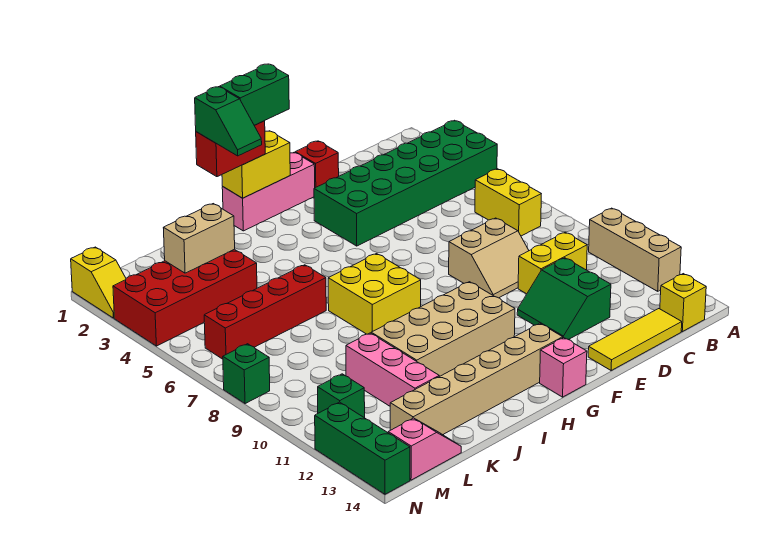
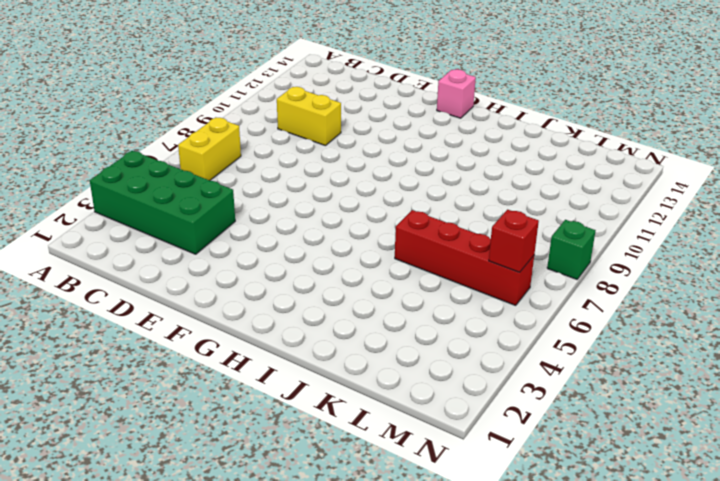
green brick A3:D4 level 1 -> green brick A3:F4 level 1
red brick M6 level 2 -> red brick E1 level 1
none -> tan brick A10:A12 level 1
none -> yellow brick B14 level 1
none -> yellow tile C14:E14 level 1

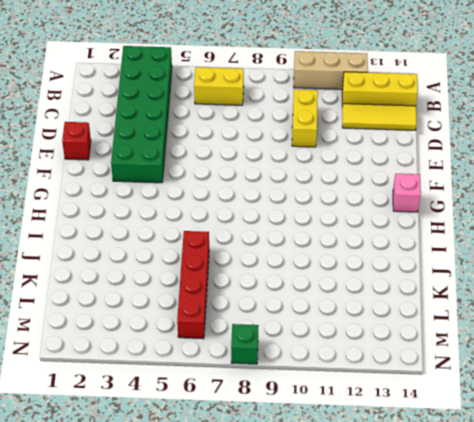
yellow brick B12:B14 level 1 -> yellow brick B14 level 1
yellow tile C12:C14 level 1 -> yellow tile C14:E14 level 1
none -> tan slope D8:E9 level 1 top 8
none -> green slope D11:E12 level 1 top D
none -> pink brick F1:H1 level 1

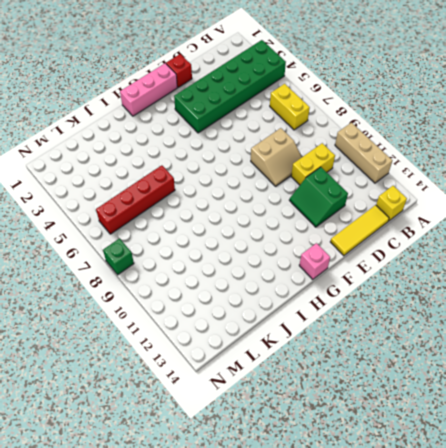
none -> tan brick G10:J11 level 1
none -> tan brick G13:L13 level 1
none -> yellow brick H7:I8 level 1

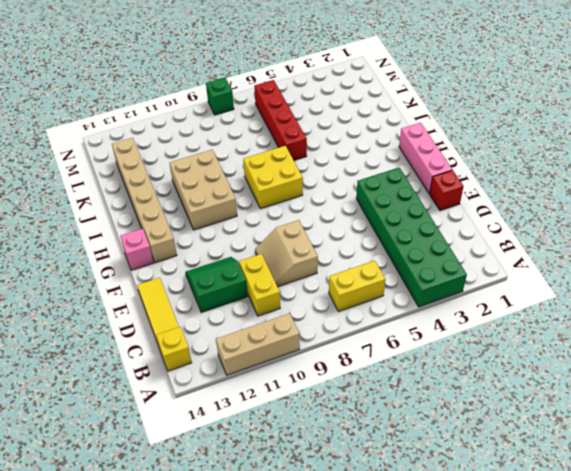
tan brick H10:J11 level 1 -> tan brick G10:J11 level 1
none -> red brick K3:N4 level 1
none -> pink brick K10:K12 level 1
none -> pink slope L14:M14 level 1 top M

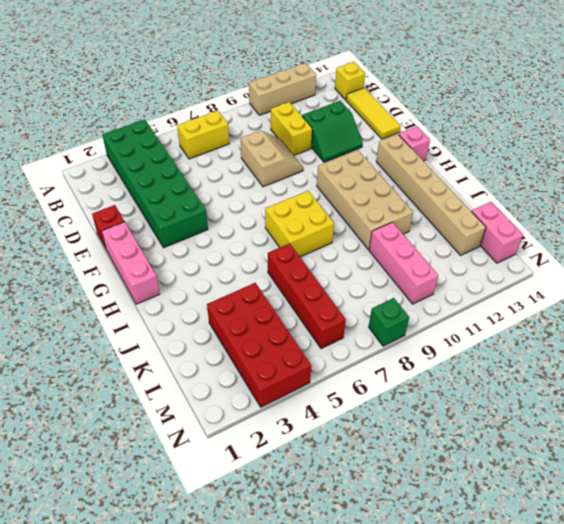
pink brick K10:M10 level 1 -> pink brick K10:K12 level 1
pink brick L14:M14 level 1 -> pink slope L14:M14 level 1 top M
none -> green brick M11 level 1
none -> yellow slope N1:N2 level 1 top 1
none -> green brick N12:N14 level 1

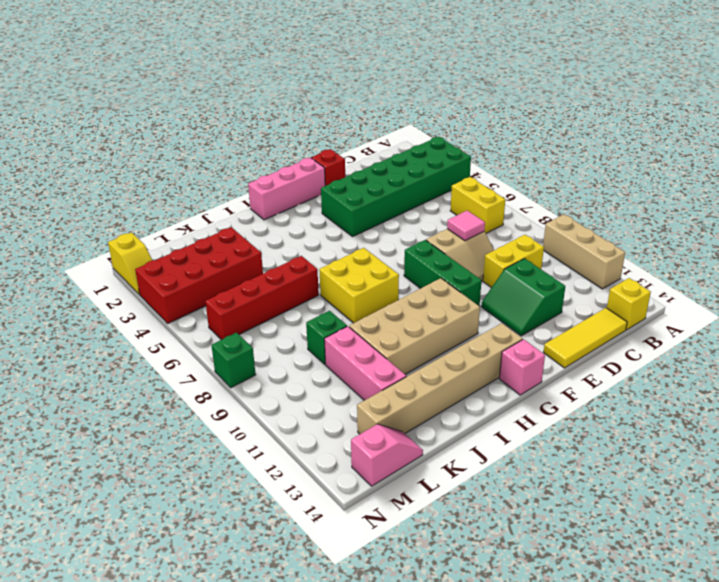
pink tile D8 level 2 -> none
green brick F8:F10 level 1 -> green brick N12:N14 level 1
green brick K9 level 1 -> green brick M11 level 1
none -> yellow brick G1:H1 level 2
none -> tan brick K3:L3 level 2
none -> red brick H1:I1 level 3

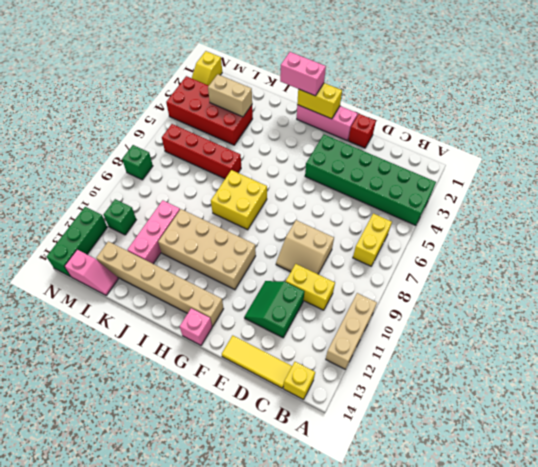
pink brick H1:I1 level 3 -> red brick H1:I1 level 3
none -> green brick G1:H1 level 4
none -> green slope I1:I2 level 4 top 1

